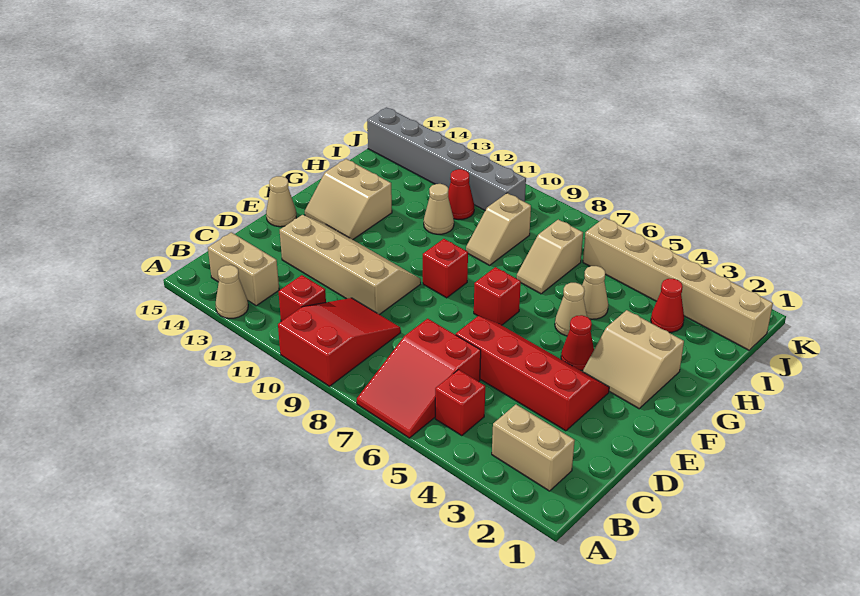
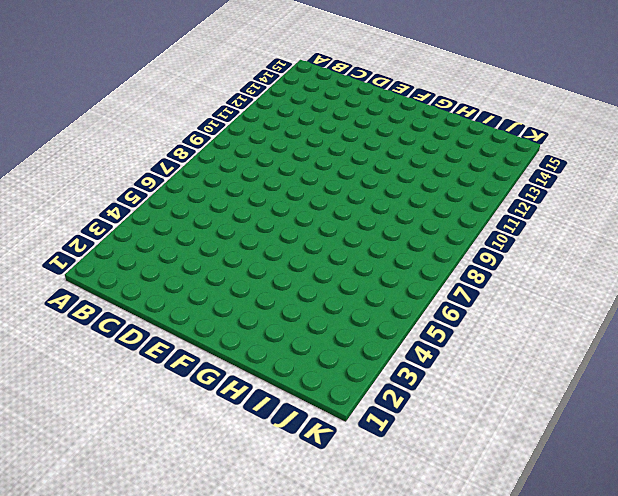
none -> red slope A6:C7 level 1 top C
none -> red slope A9:C10 level 1 top A
none -> tan cone A13 level 1

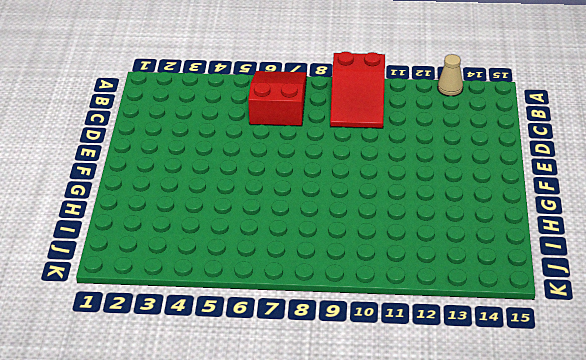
none -> tan brick B2:B3 level 1
none -> red brick B5 level 1
none -> red brick B11 level 1

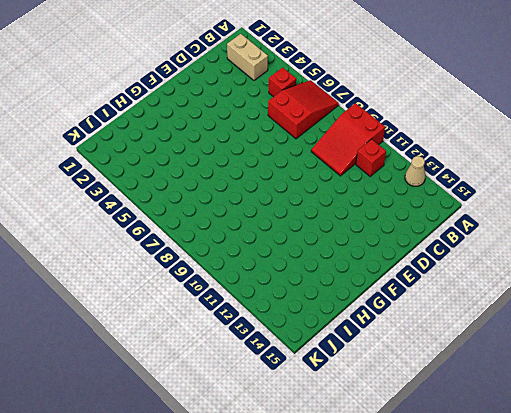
none -> tan brick B13:B14 level 1
none -> red slope D3:E6 level 1 top D
none -> tan slope D10:E13 level 1 top D

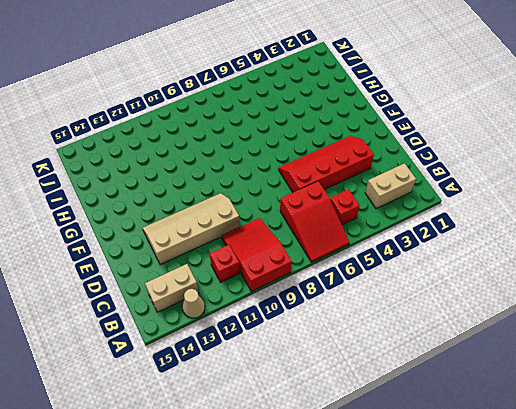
none -> tan cone E15 level 1
none -> tan slope F2:G3 level 1 top G
none -> red cone F4 level 1

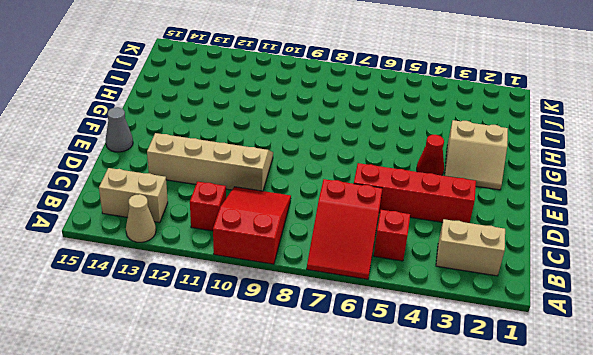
grey cone E15 level 1 -> tan cone E15 level 1
none -> red brick F7 level 1
none -> red brick F9 level 1
none -> tan slope F13:G14 level 1 top G

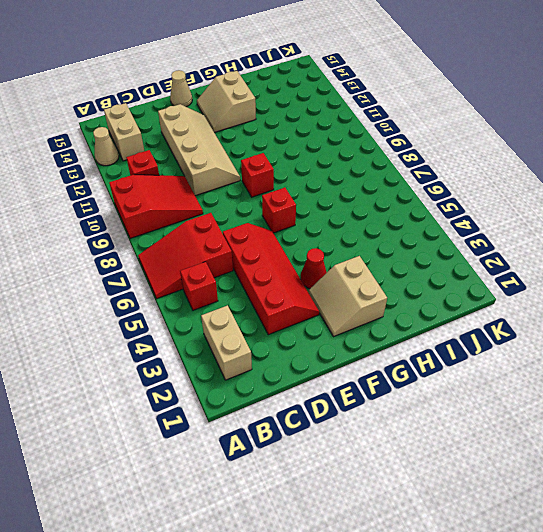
none -> tan cone G5 level 1
none -> tan cone H5 level 1
none -> tan slope H7:I7 level 1 top I

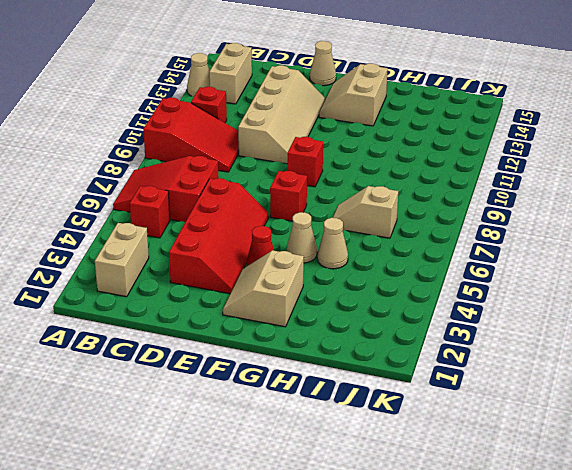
none -> tan slope H9:I9 level 1 top I
none -> tan cone H11 level 1
none -> red cone I3 level 1

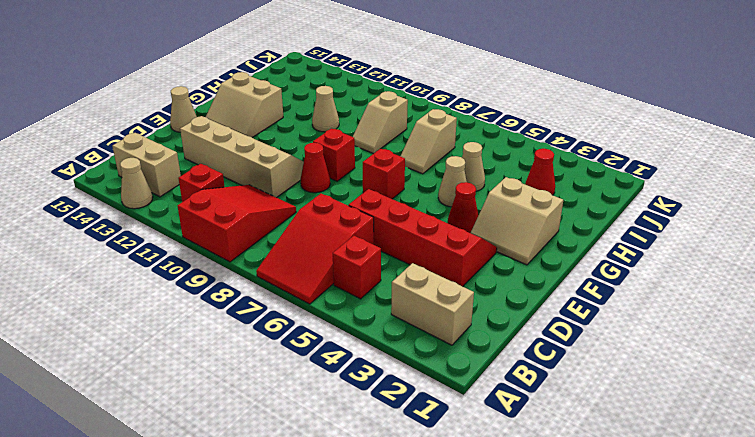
red cone E9 level 1 -> red cone I11 level 1
none -> tan brick J1:J6 level 1
none -> grey brick J10:J15 level 1

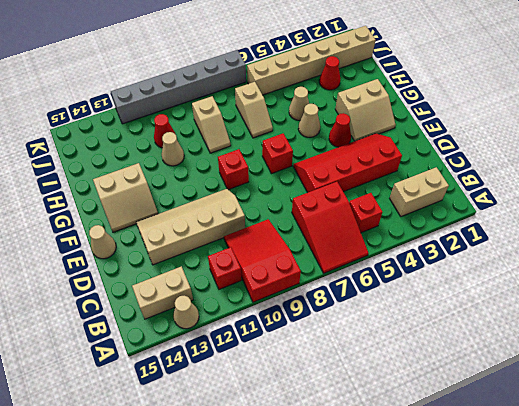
grey brick K7:K12 level 1 -> grey brick J10:J15 level 1

